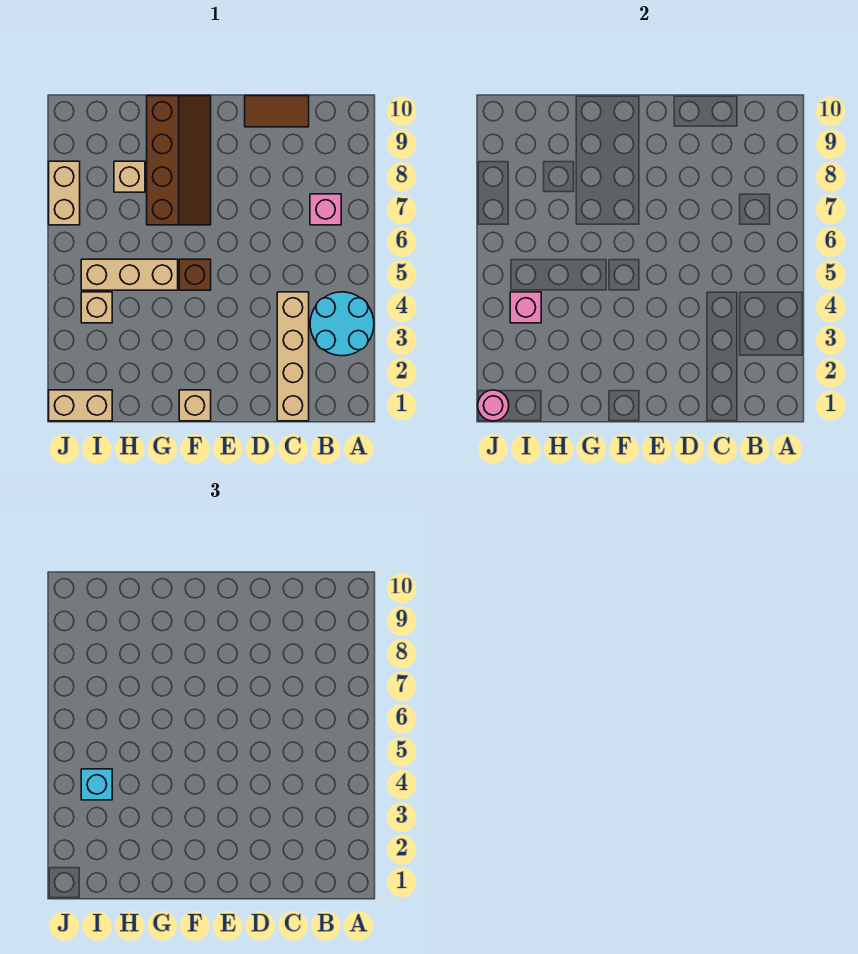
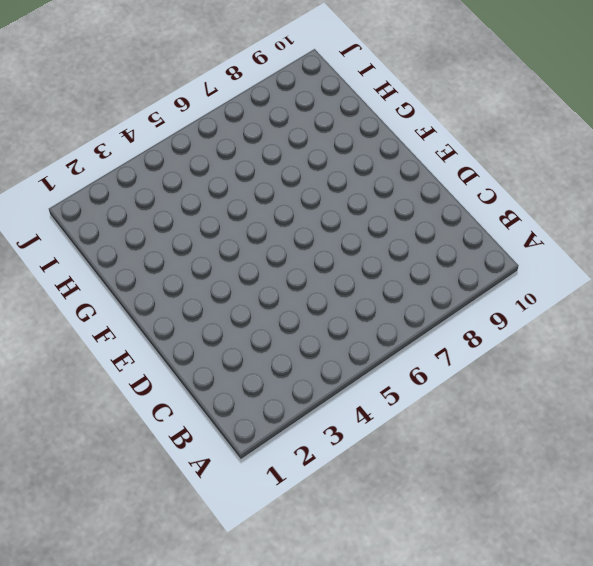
none -> cyan round brick A3:B4 level 1
none -> pink brick B7 level 1
none -> tan brick C1:C4 level 1

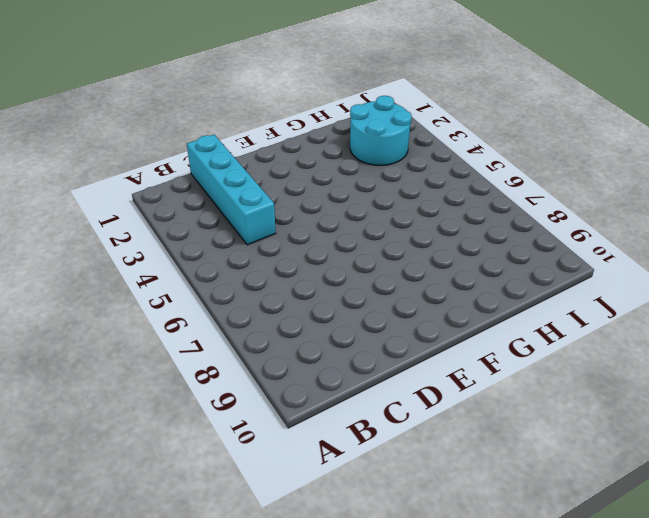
cyan brick C1:C4 level 1 -> tan brick C1:C4 level 1
cyan round brick H2:I3 level 1 -> cyan round brick A3:B4 level 1
none -> pink brick B7 level 1
none -> brown tile C10:D10 level 1
none -> tan brick F1 level 1

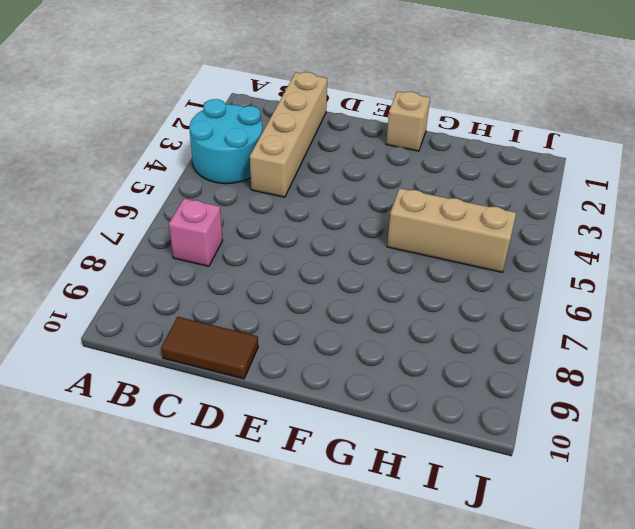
none -> brown brick F5 level 1
none -> brown slope F7:G10 level 1 top G
none -> tan brick H8 level 1

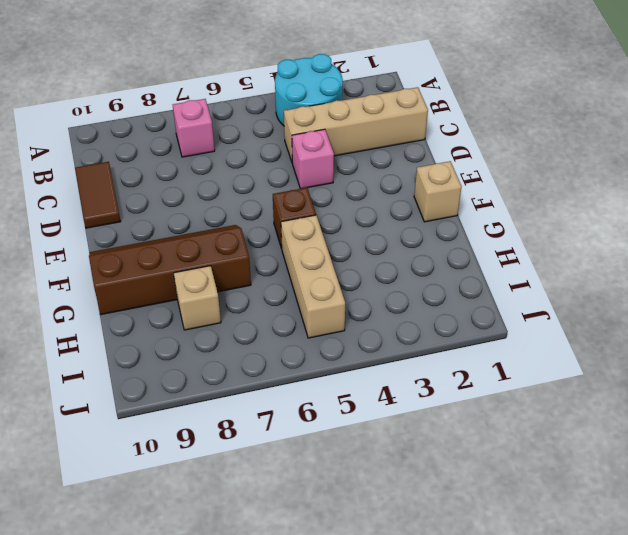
pink brick D4 level 1 -> pink brick I4 level 2
none -> tan brick I1:J1 level 1
none -> tan brick I4 level 1
none -> tan brick J7:J8 level 1

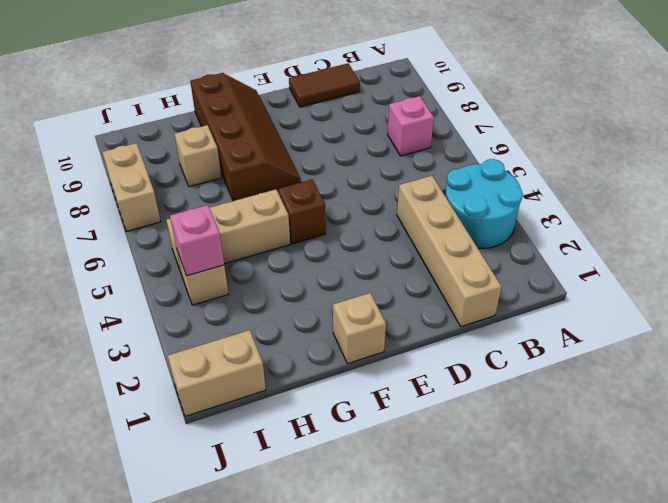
none -> pink round brick J1 level 2
none -> cyan brick I4 level 3

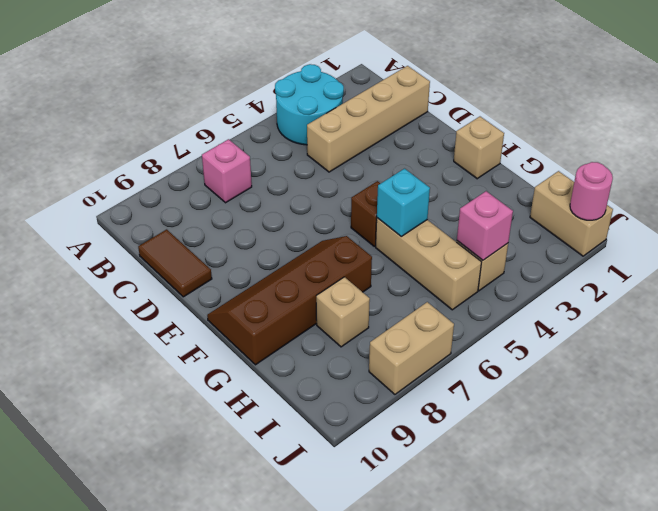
cyan brick G5 level 2 -> cyan brick I4 level 3

